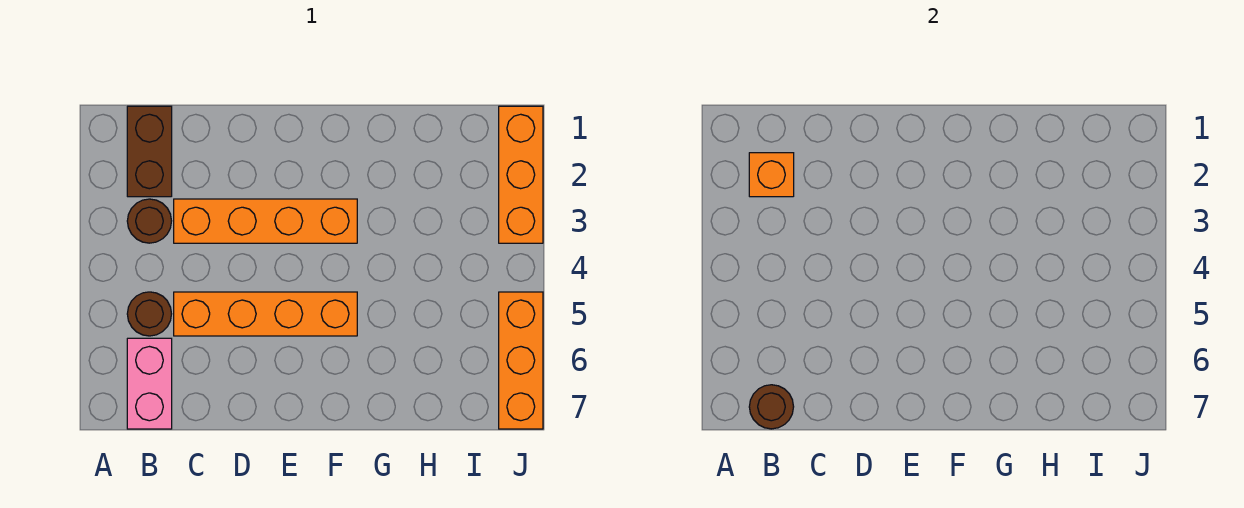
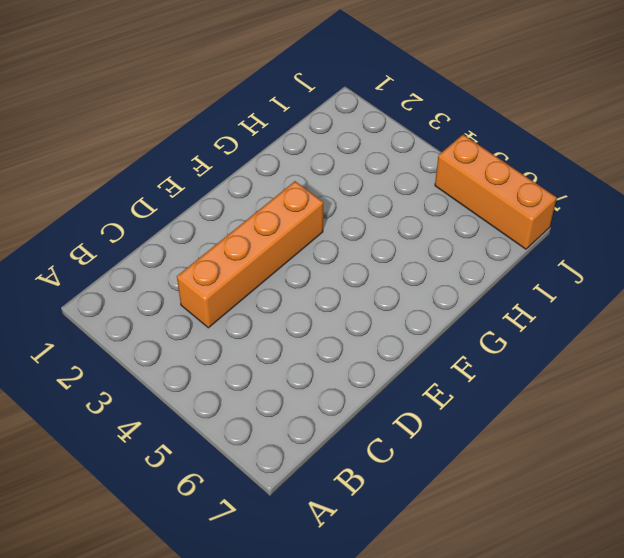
none -> brown brick B1:B2 level 1
none -> brown round brick B3 level 1

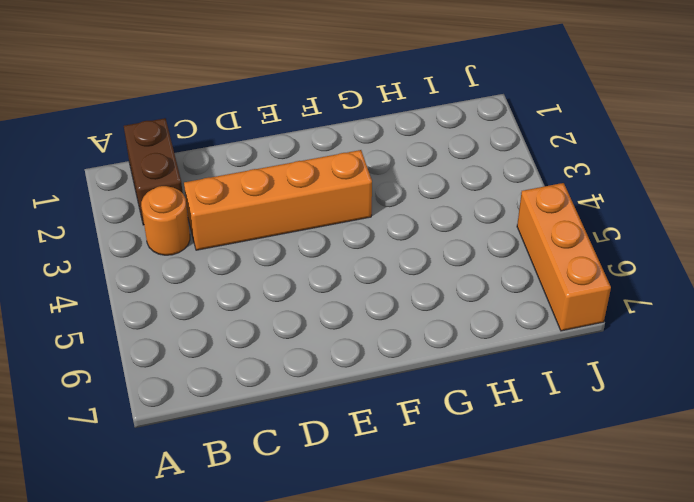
orange round brick B3 level 1 -> brown round brick B3 level 1
none -> brown round brick B5 level 1
none -> pink brick B6:B7 level 1

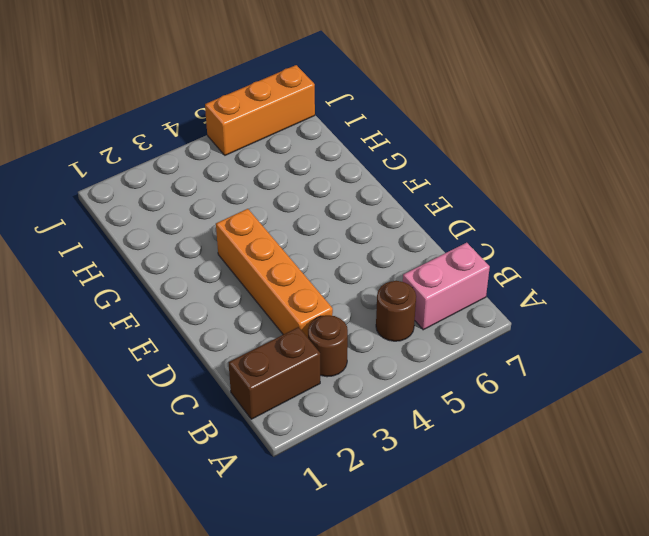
none -> orange brick C5:F5 level 1
none -> orange brick J1:J3 level 1

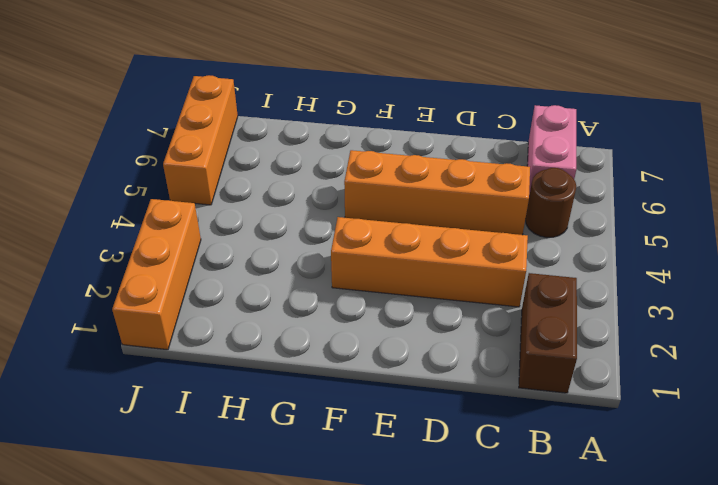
none -> brown round brick B3 level 1
none -> orange brick B2 level 2

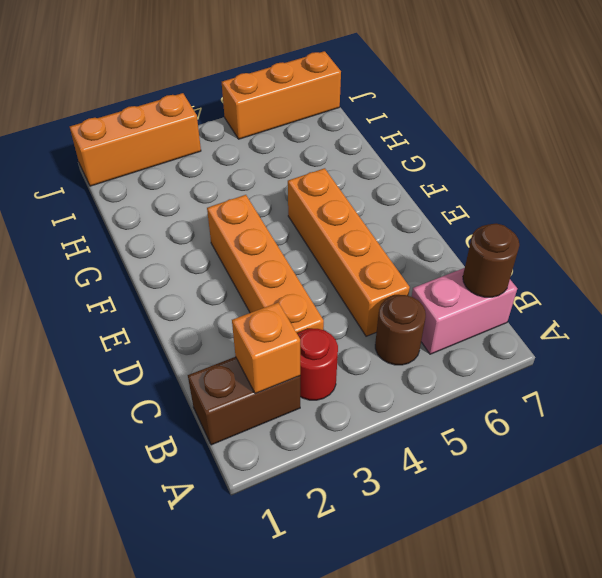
red round brick B3 level 1 -> brown round brick B3 level 1

